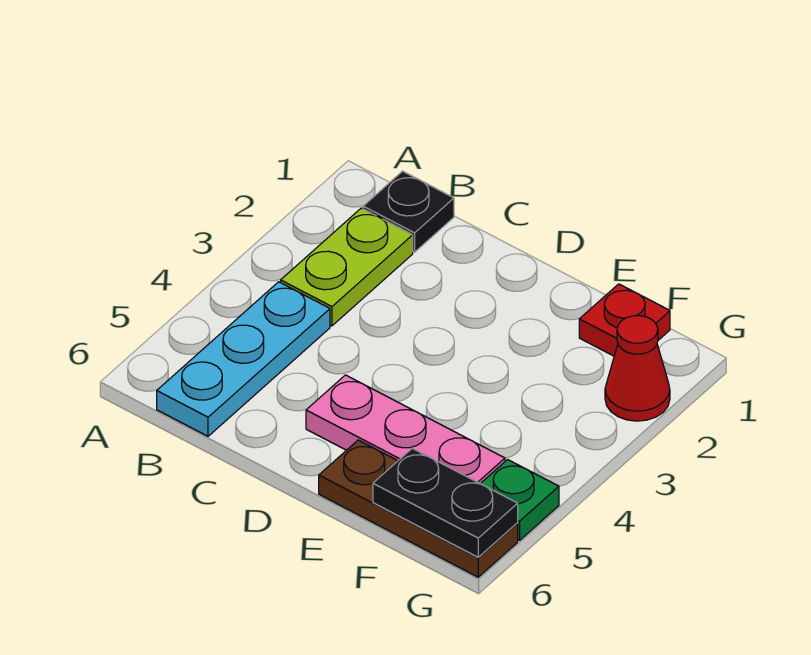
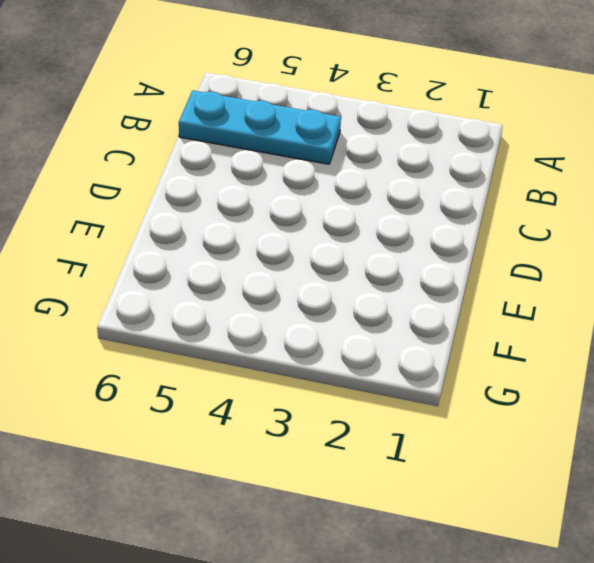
none -> black plate B1 level 1
none -> lime plate B2:B3 level 1

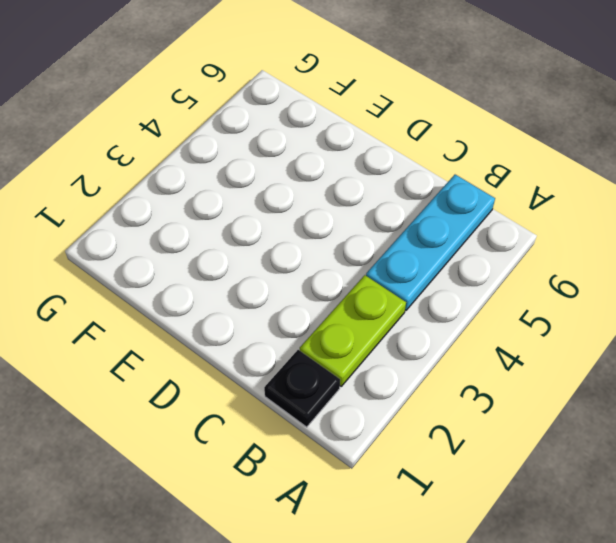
none -> pink plate D5:F5 level 1
none -> brown plate E6:G6 level 1

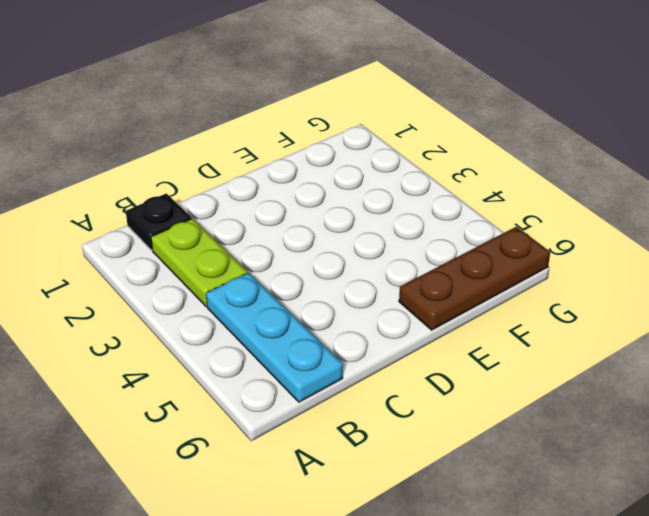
none -> pink plate D5:F5 level 1
none -> red plate F1 level 1

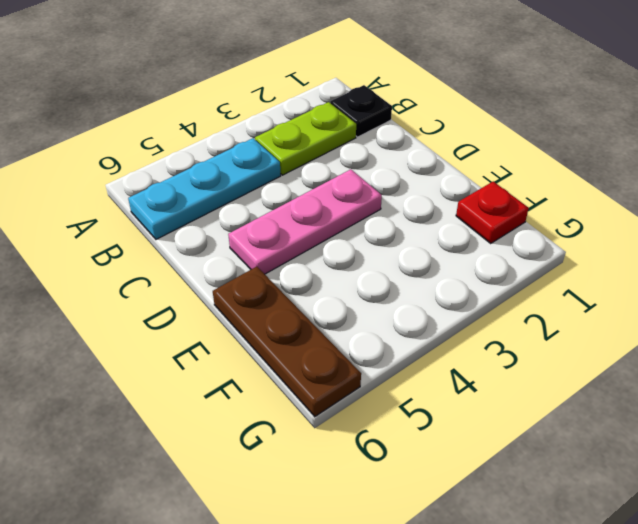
pink plate D3:D5 level 1 -> pink plate D5:F5 level 1
none -> red cone G2 level 1
none -> green plate G5 level 1

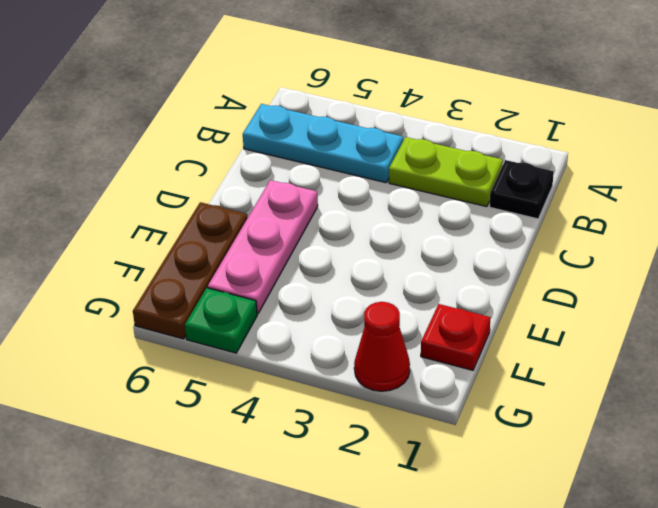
none -> black plate F6:G6 level 2

